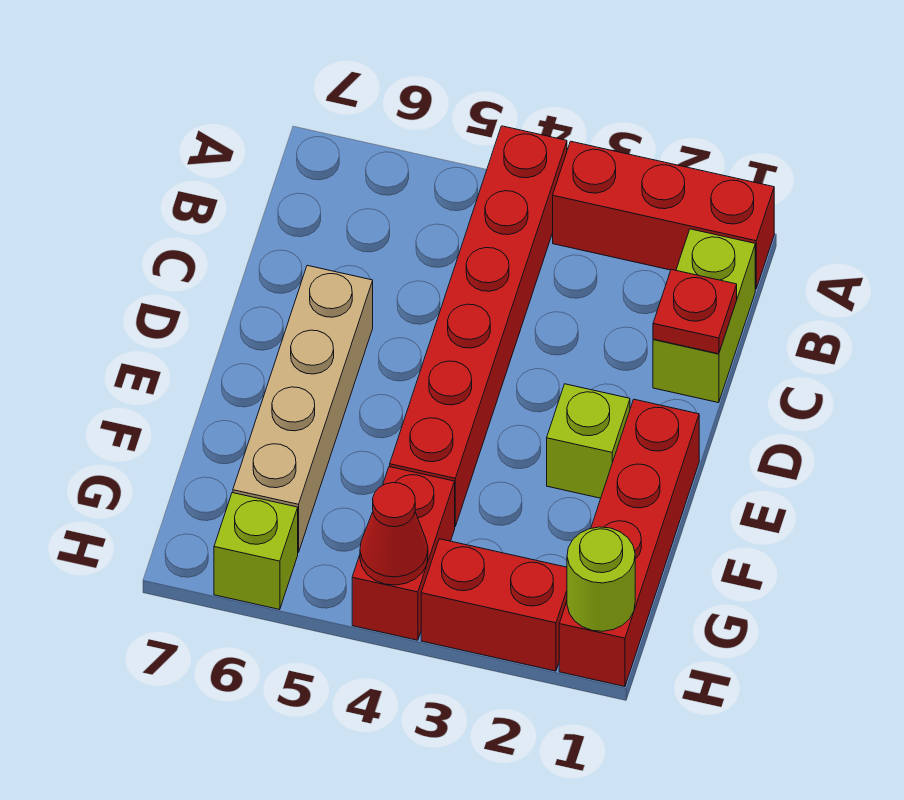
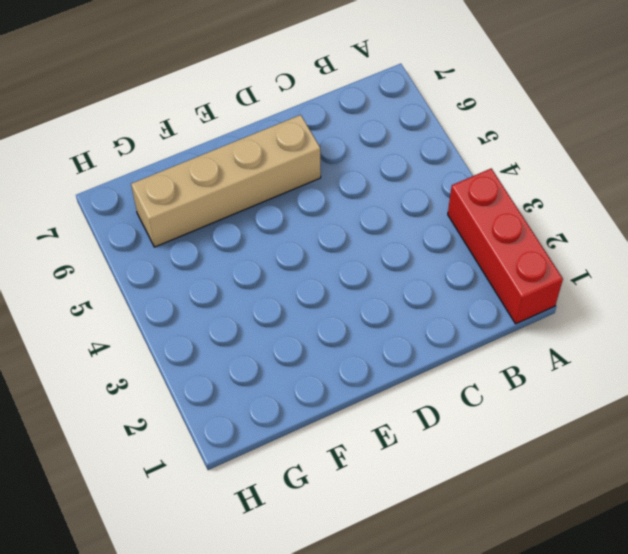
none -> red brick A4:F4 level 1
none -> lime brick B1:C1 level 1
none -> red brick E1:H1 level 1

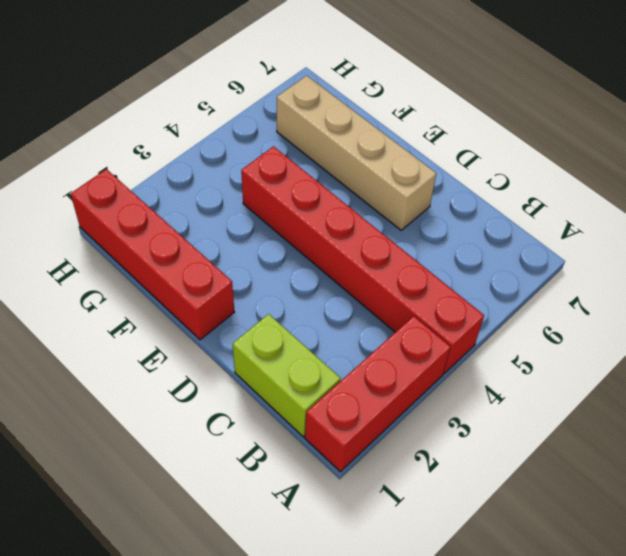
none -> lime brick E2 level 1
none -> red brick G4:H4 level 1
none -> red brick H2:H3 level 1

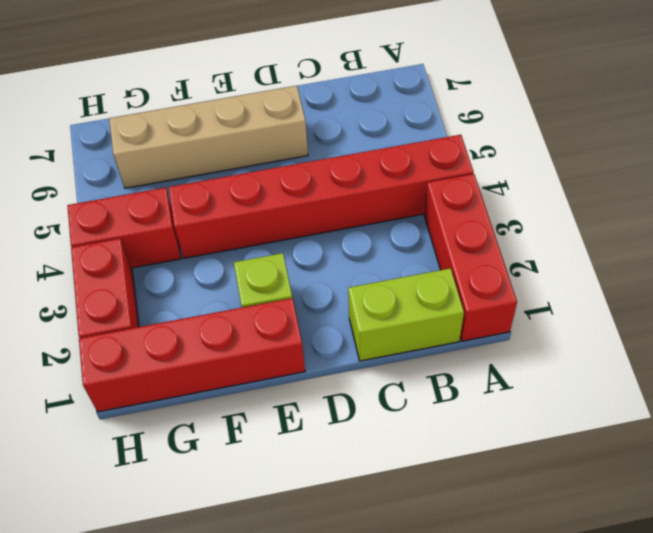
none -> lime brick H6 level 1
none -> red plate C1 level 2
none -> lime round brick H1 level 2

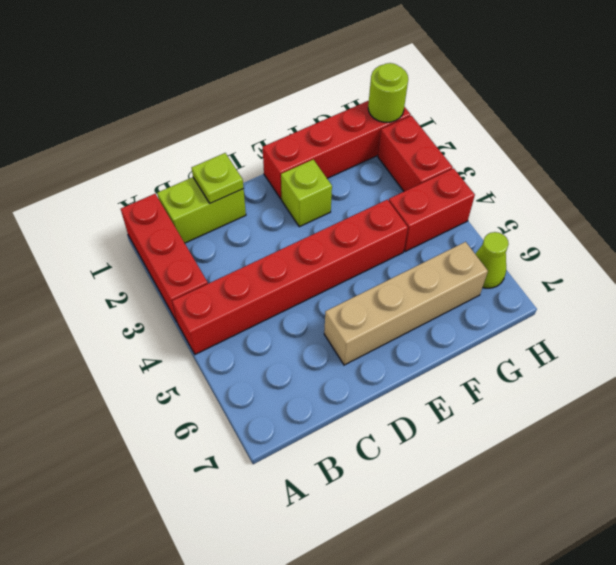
lime plate C1 level 2 -> red plate C1 level 2
lime cone H6 level 1 -> lime brick H6 level 1
none -> red cone H4 level 2

